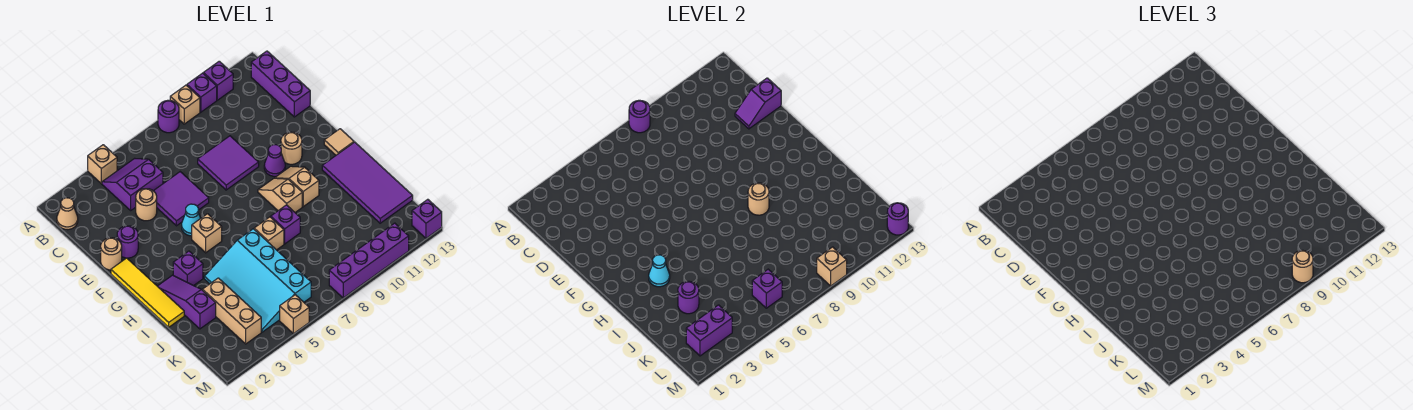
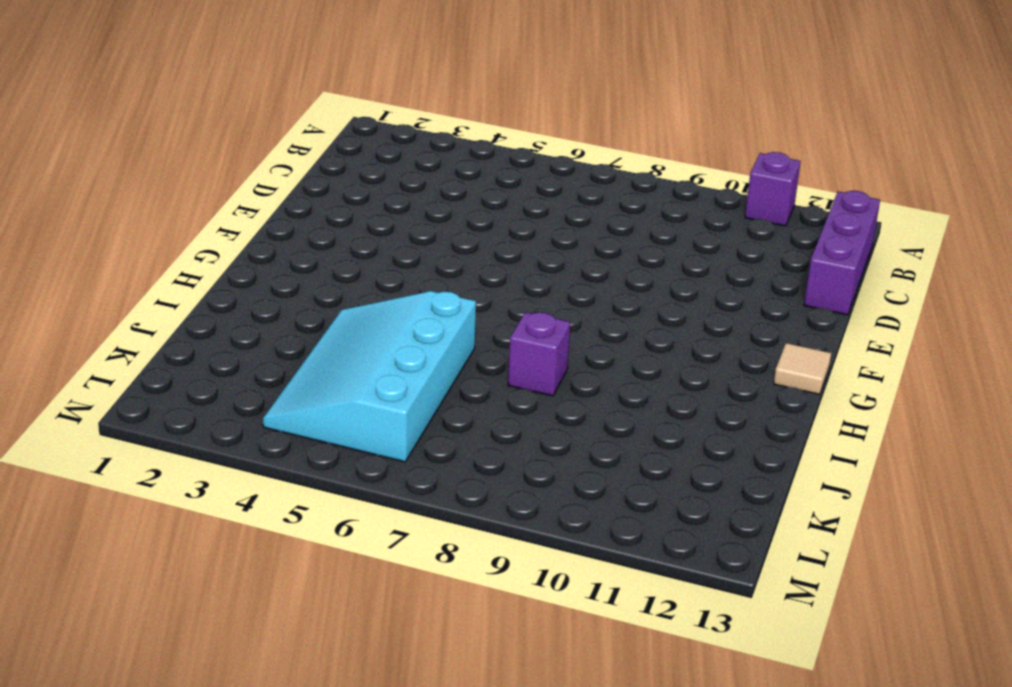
none -> tan brick A4 level 1
none -> purple round brick A8 level 1
none -> tan brick A9 level 1
none -> purple brick A10 level 1

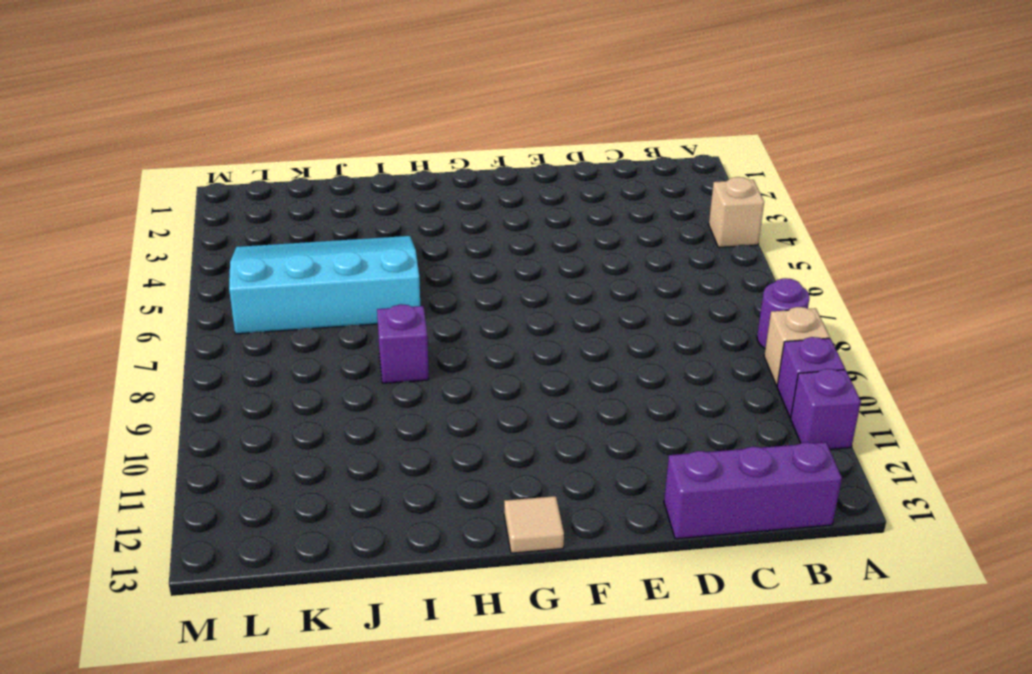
none -> tan cone B1 level 1
none -> purple slope B4:C5 level 1 top C
none -> tan round brick D4 level 1
none -> purple tile D5:E6 level 1

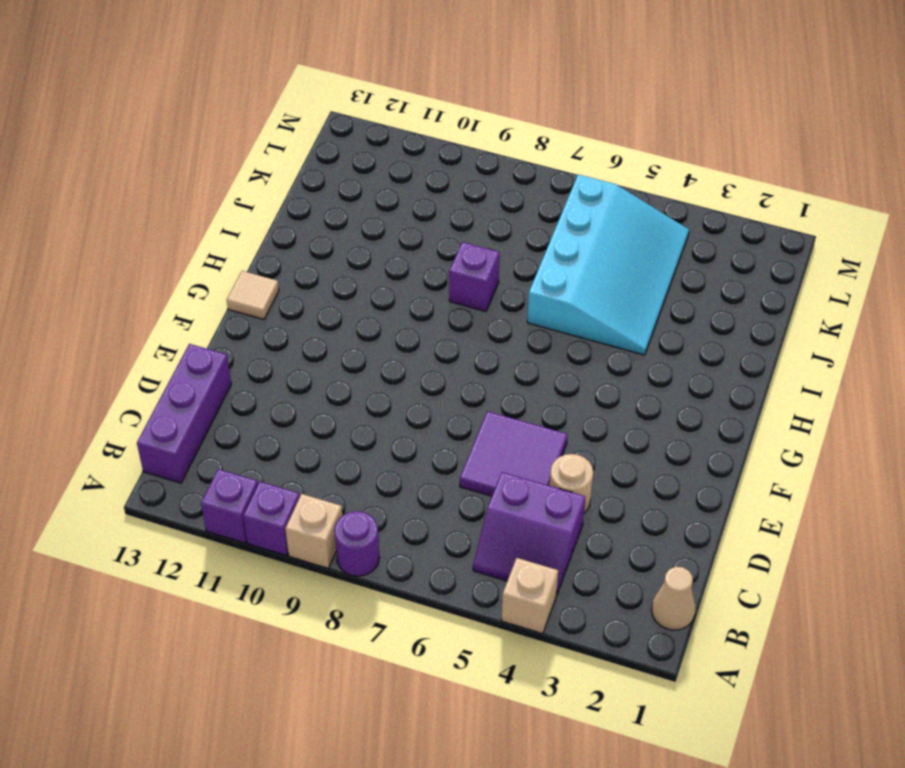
none -> purple tile D8:E9 level 1
none -> tan round brick E1 level 1
none -> purple round brick E2 level 1
none -> yellow tile F1:I1 level 1

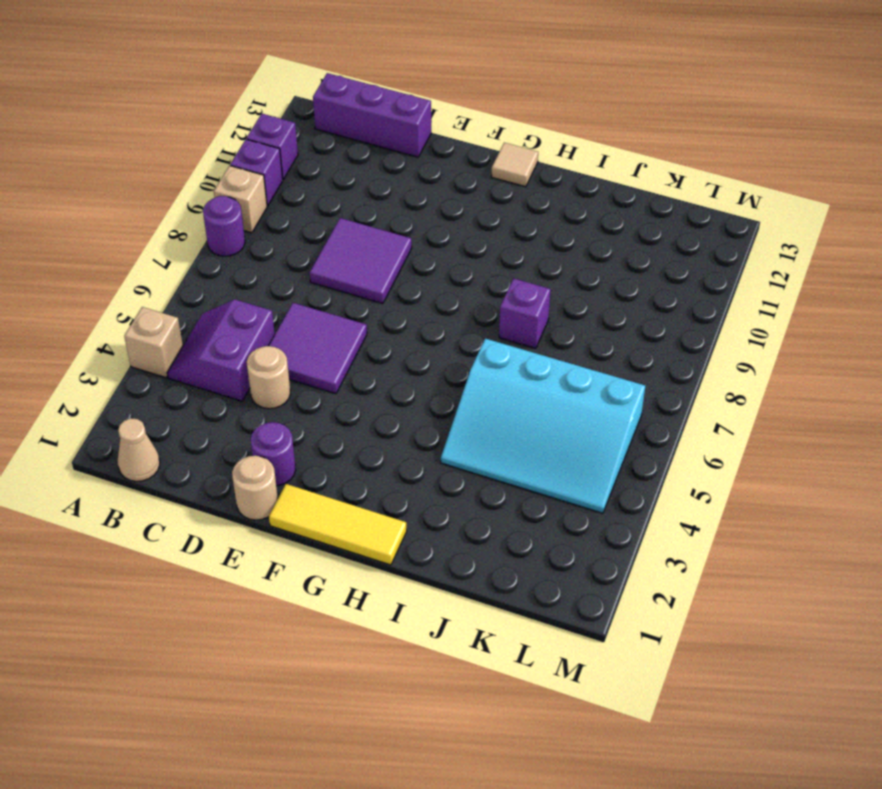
yellow tile F1:H1 level 1 -> yellow tile F1:I1 level 1
none -> cyan cone F5 level 1
none -> purple cone F10 level 1
none -> tan round brick F11 level 1
none -> tan brick G5 level 1

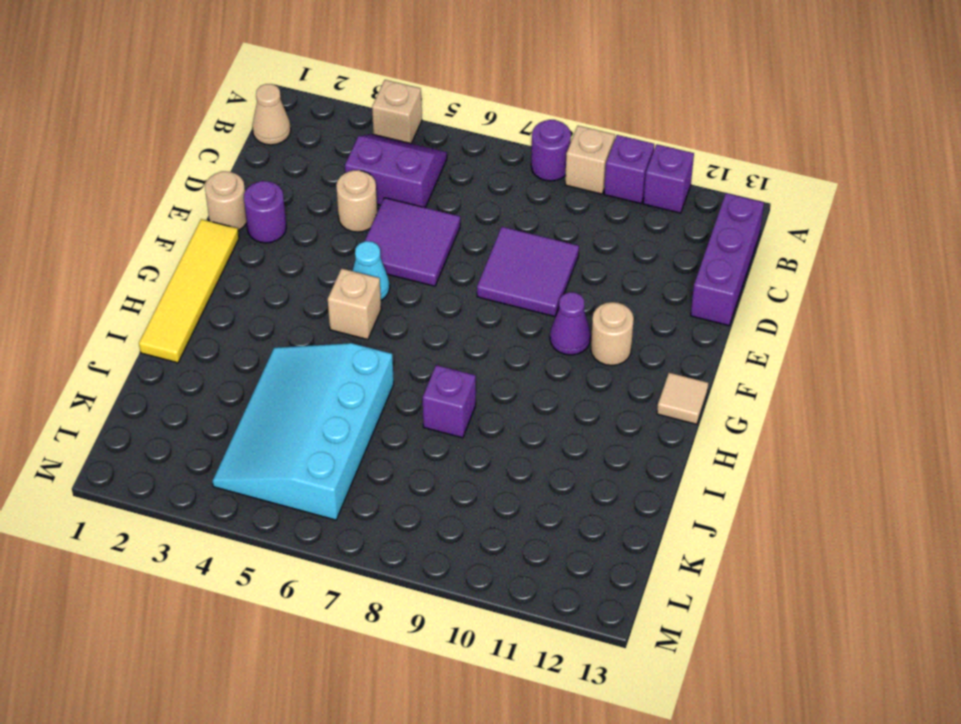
none -> tan slope G9:H9 level 1 top H
none -> tan slope G10:H10 level 1 top H
none -> purple slope H2:J2 level 1 top J
none -> purple brick H3 level 1

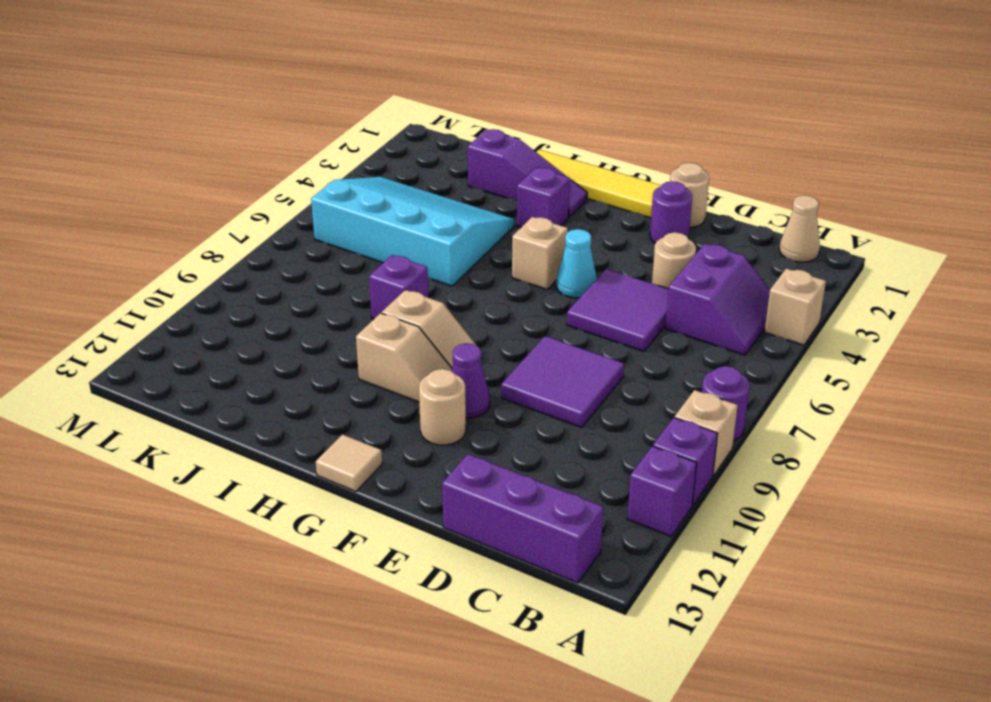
none -> purple tile H12:K13 level 1
none -> tan brick I7 level 1
none -> tan brick J3:L3 level 1
none -> tan brick M5 level 1

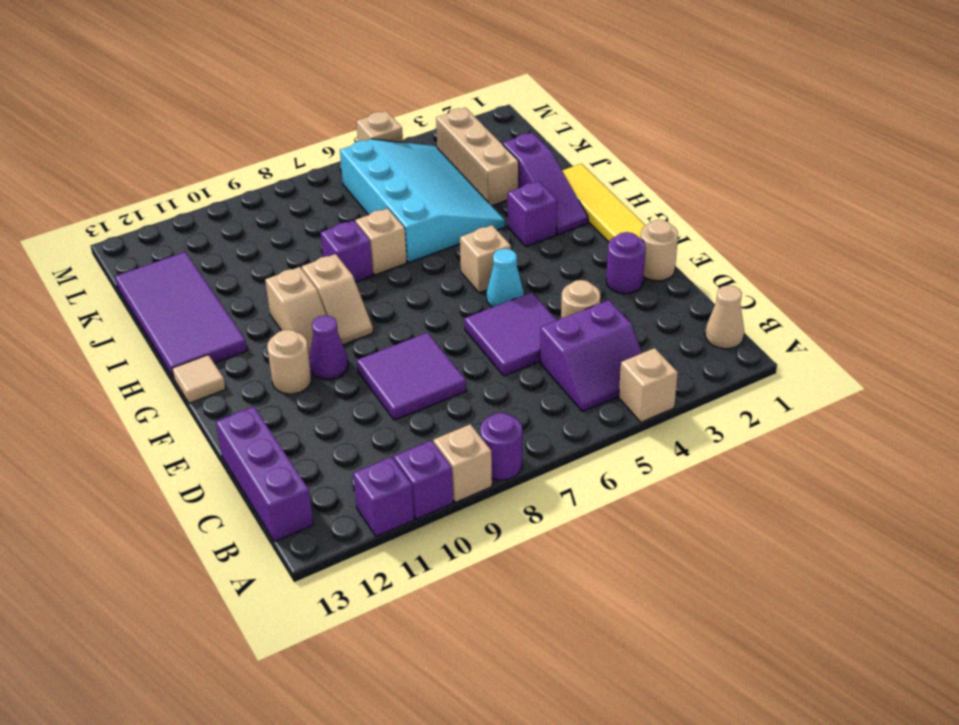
none -> purple brick M8:M11 level 1
none -> purple brick M13 level 1
none -> purple round brick A8 level 2
none -> purple slope D12:D13 level 2 top 13

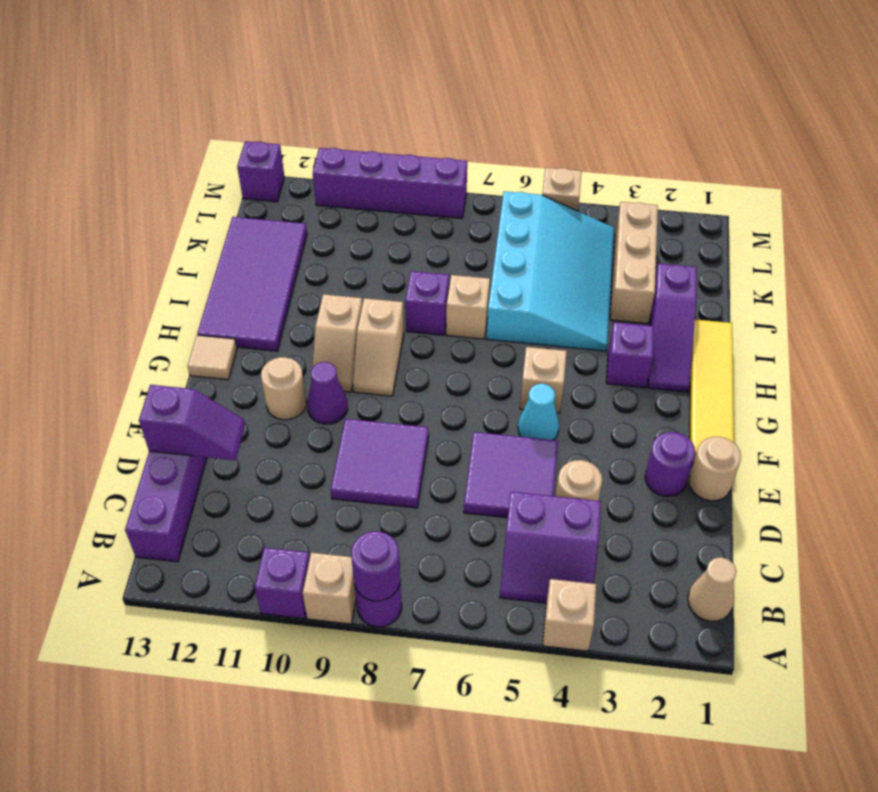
none -> purple brick A11 level 1
none -> cyan cone H3 level 2
none -> tan round brick H9 level 2
none -> purple round brick J3 level 2

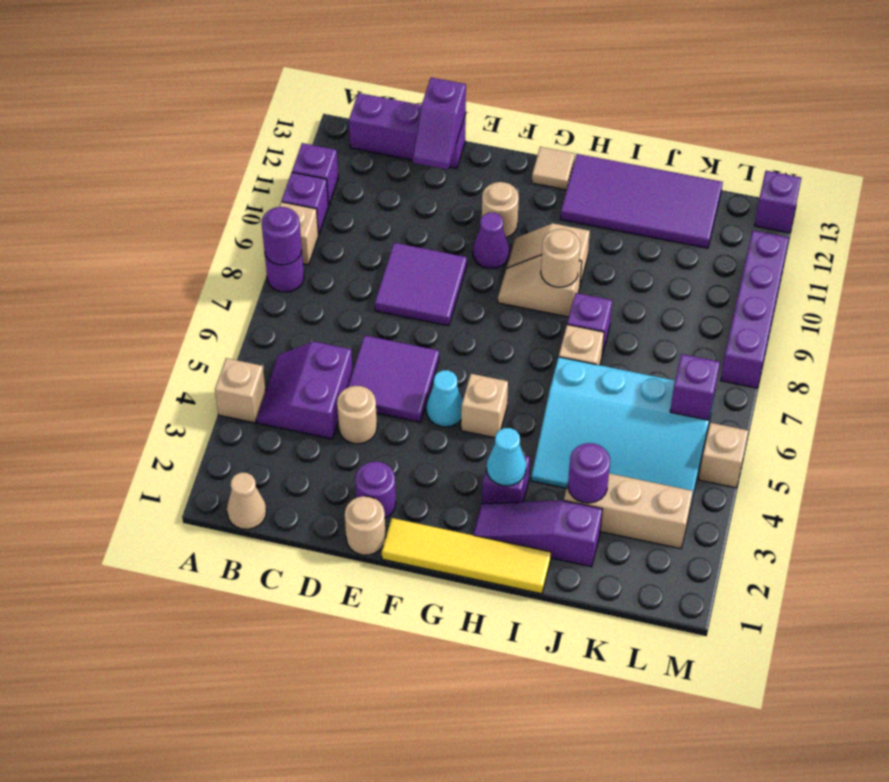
none -> purple brick L2:L3 level 2
none -> tan brick M9 level 2
none -> purple round brick M13 level 2
none -> tan round brick M9 level 3

